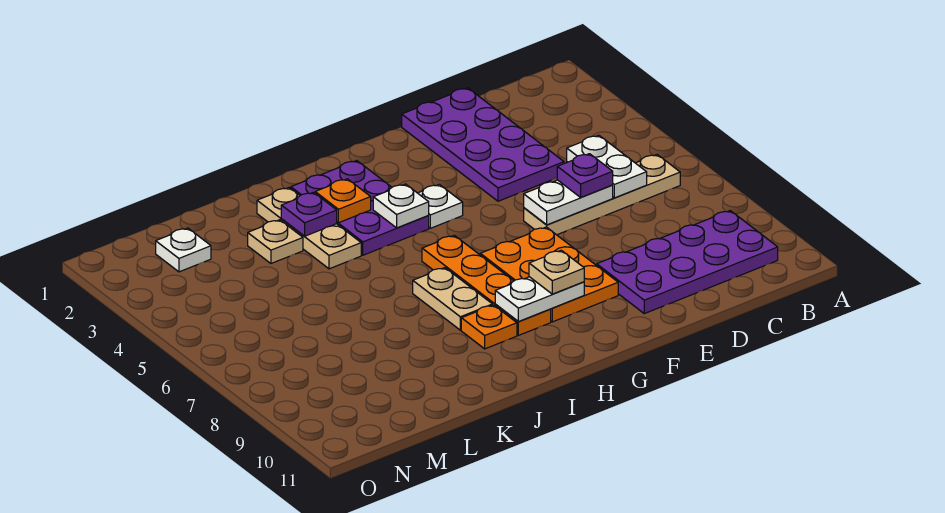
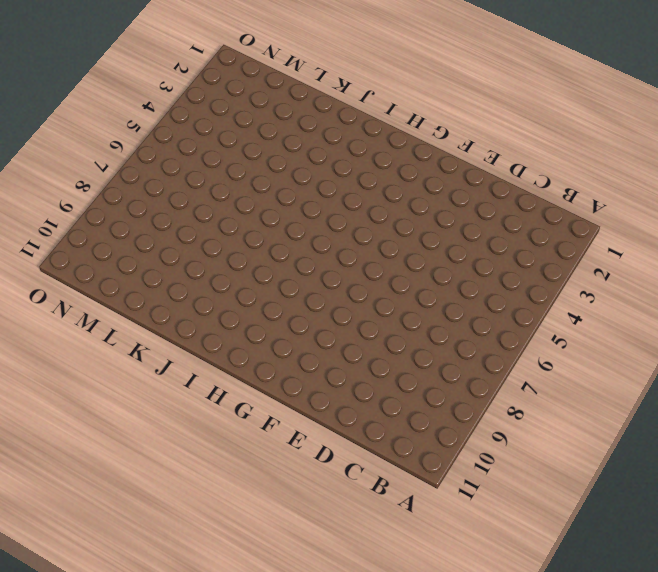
none -> tan plate B6:E6 level 1
none -> purple plate B9:E10 level 1
none -> purple plate D1:E4 level 1

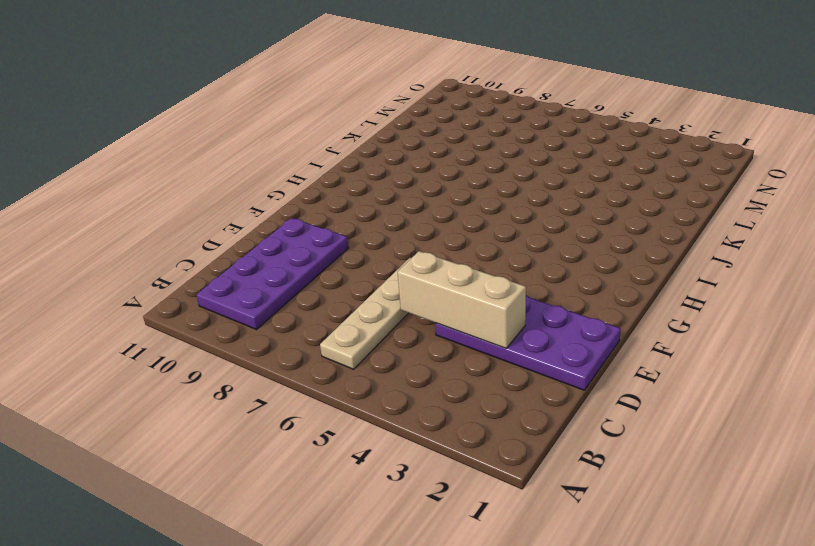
tan brick D3:D5 level 2 -> none
none -> orange plate F7:G9 level 1
none -> white plate G4 level 1
none -> purple plate H2:I4 level 1

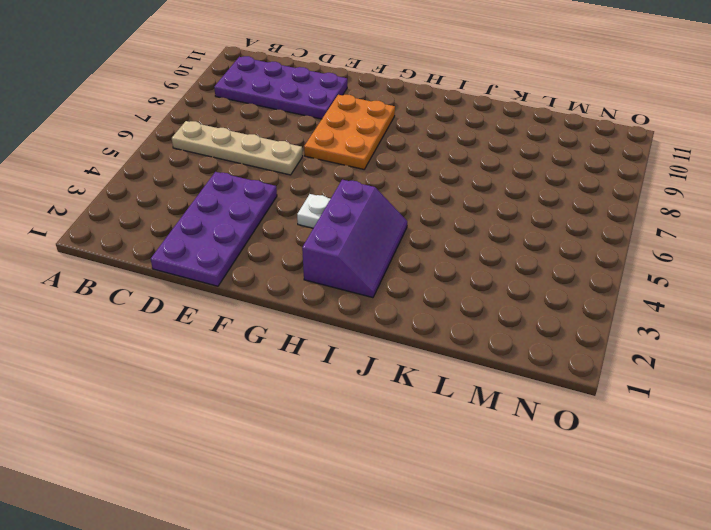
purple slope H2:I4 level 1 top H -> purple plate H2:I4 level 1
none -> orange plate H6:H9 level 1
none -> tan plate I7:I8 level 1
none -> orange plate I9 level 1

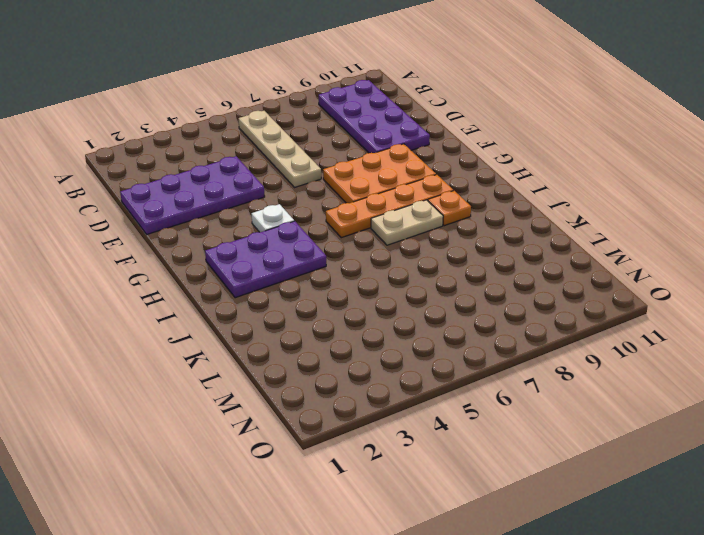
none -> tan plate J2:J4 level 1
none -> tan plate K3 level 1
none -> white plate M2 level 1

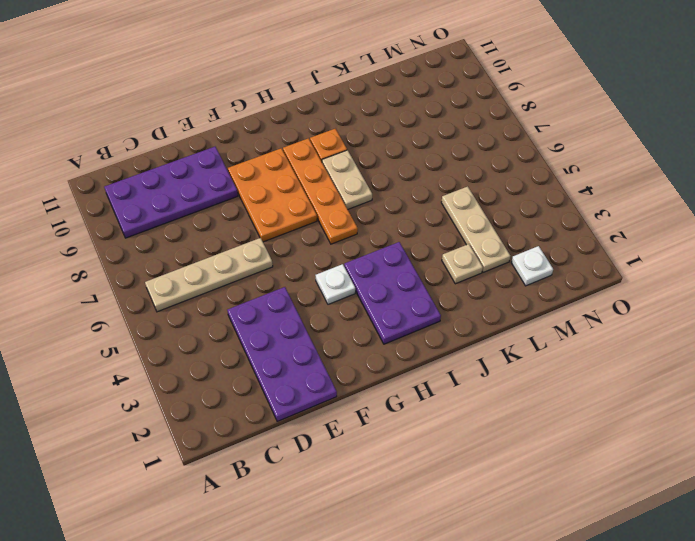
tan plate L3:L5 level 1 -> tan plate J2:J4 level 1
none -> white plate C5:C6 level 2
none -> white plate D6:E6 level 2
none -> white plate G9:H9 level 2

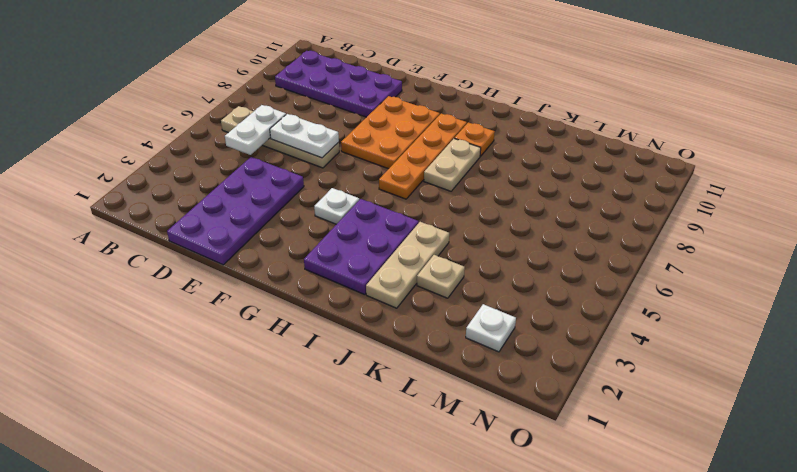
none -> white plate G9:H9 level 2
none -> white plate H4 level 2
none -> orange plate I3 level 2

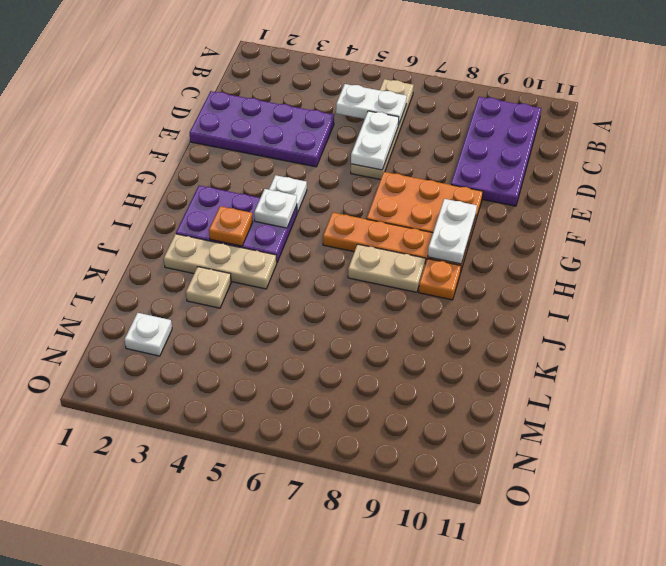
none -> purple plate J3 level 2
none -> purple plate D6 level 3
none -> tan plate G9 level 3

